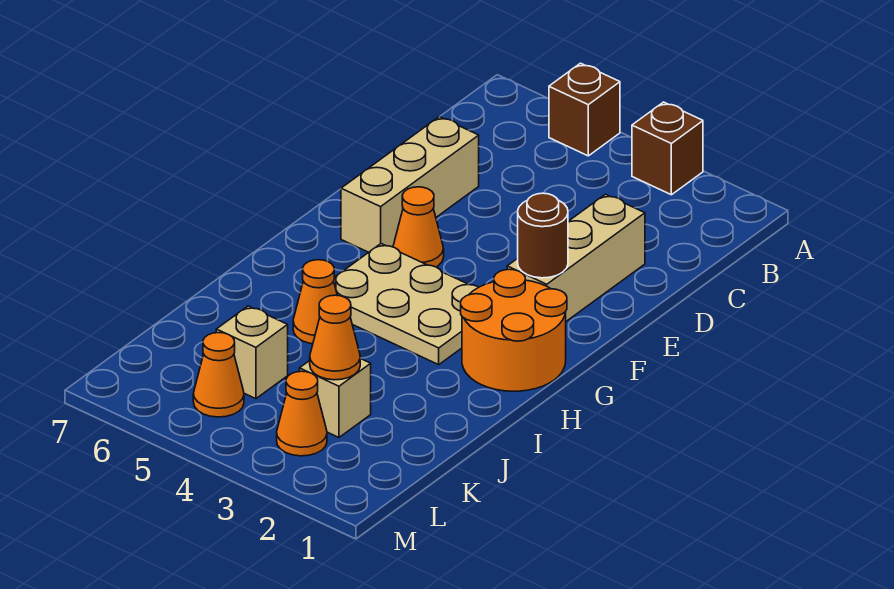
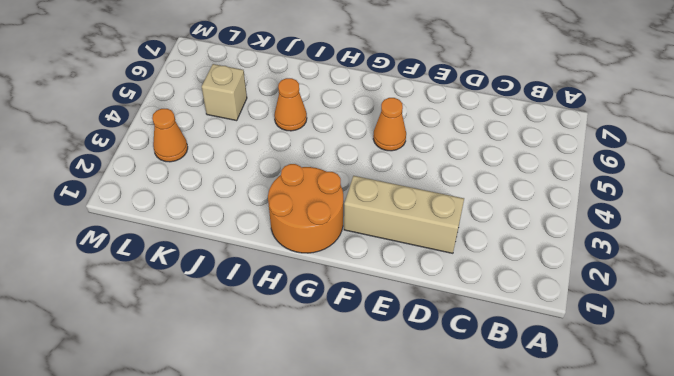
none -> brown brick A3 level 1
none -> brown brick A5 level 1
none -> tan brick D6:F6 level 1

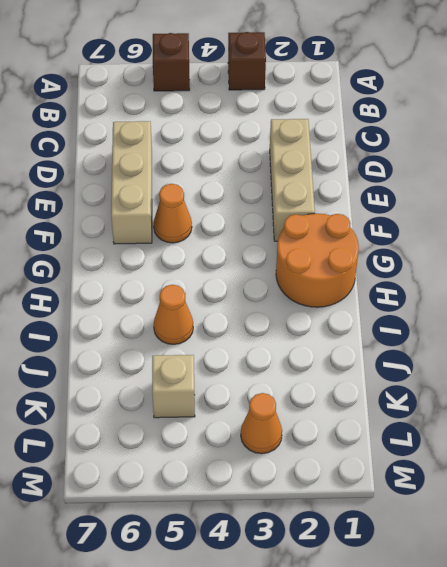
none -> tan plate G3:H5 level 1
none -> tan brick K3 level 1
none -> orange cone L5 level 1

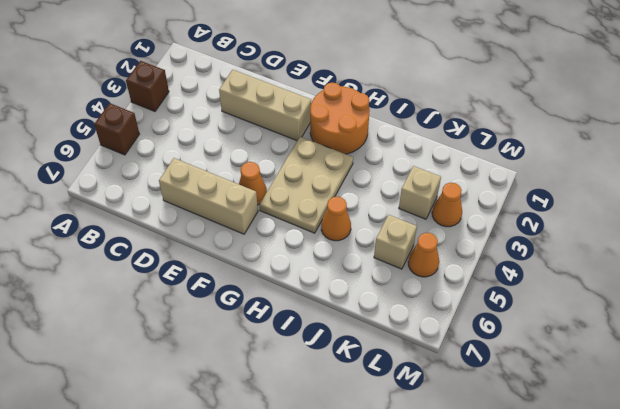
none -> brown round brick F2 level 2
none -> orange cone K3 level 2

